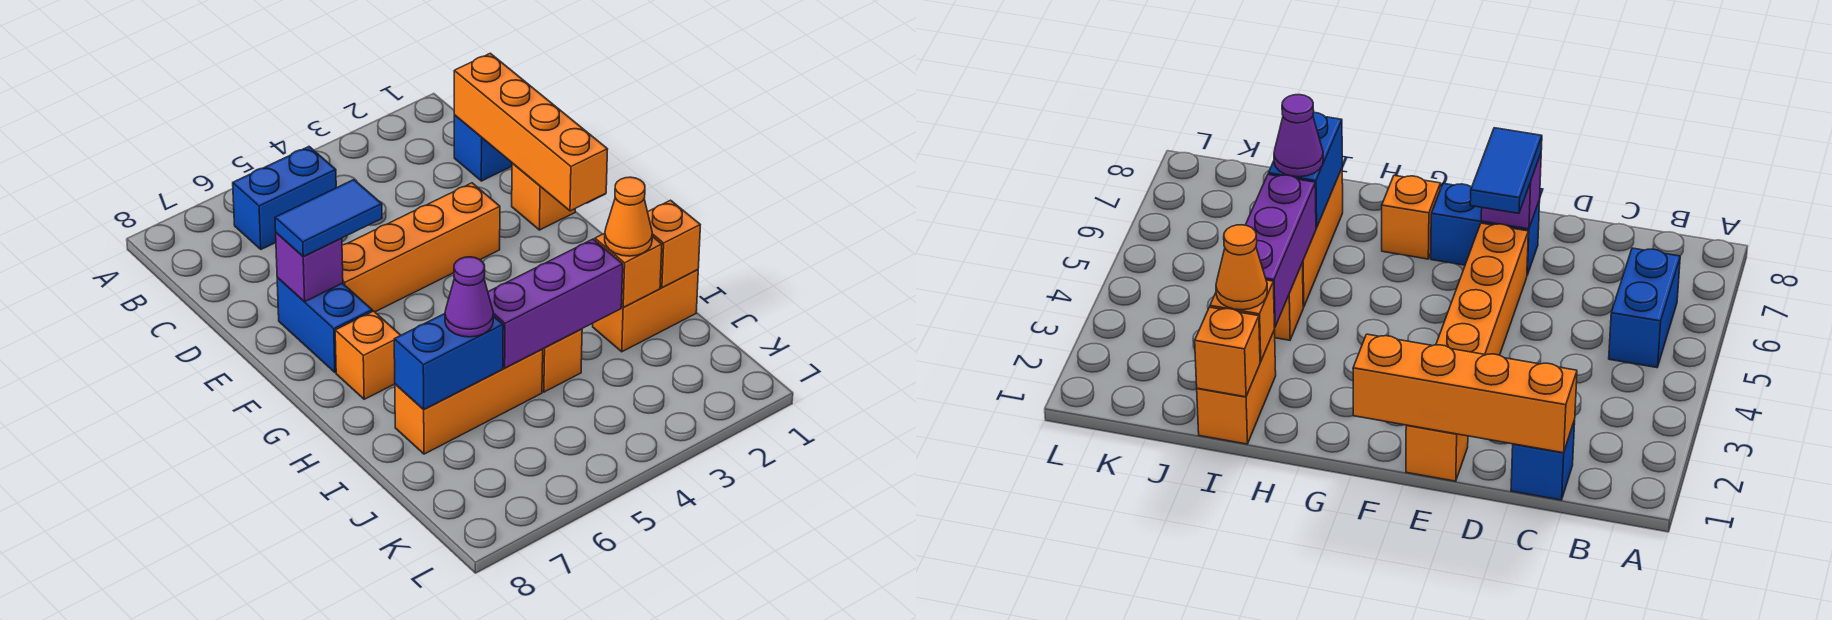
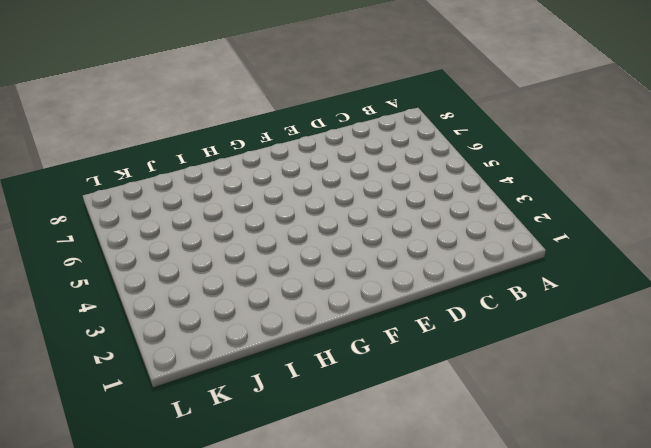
none -> blue brick B5:B6 level 1
none -> blue brick C1 level 1
none -> orange brick E1 level 1

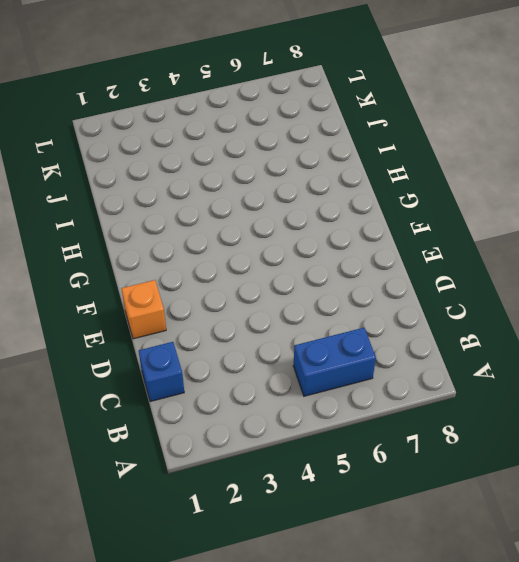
none -> orange brick E3:E6 level 1
none -> blue brick E7:F7 level 1
none -> orange brick G7 level 1

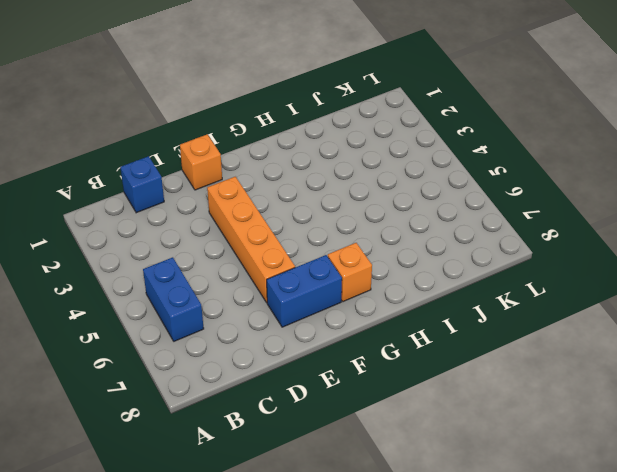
none -> orange brick I1:I2 level 1
none -> orange brick I4 level 1
none -> orange brick I5:I7 level 1

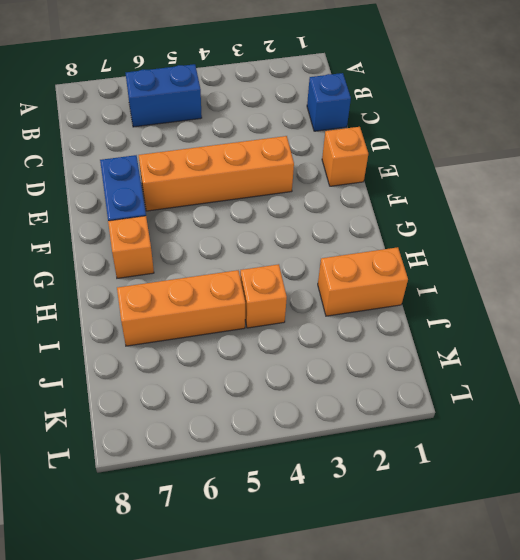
none -> orange brick C1:F1 level 2
none -> purple brick E7 level 2
none -> orange brick I1 level 2

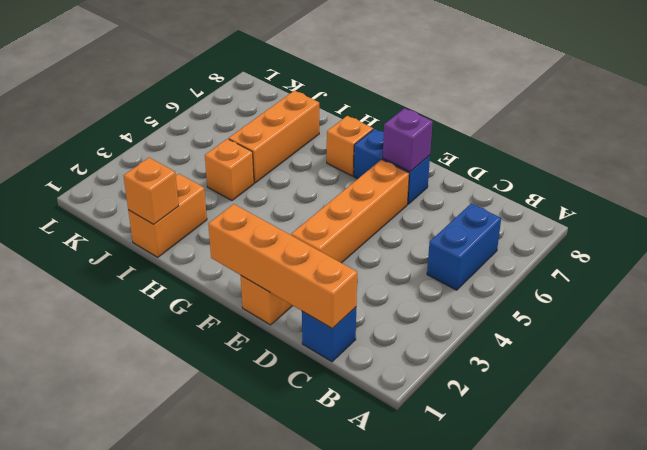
none -> orange brick I2 level 2
none -> purple brick I3:I5 level 2
none -> blue brick I6:I7 level 2

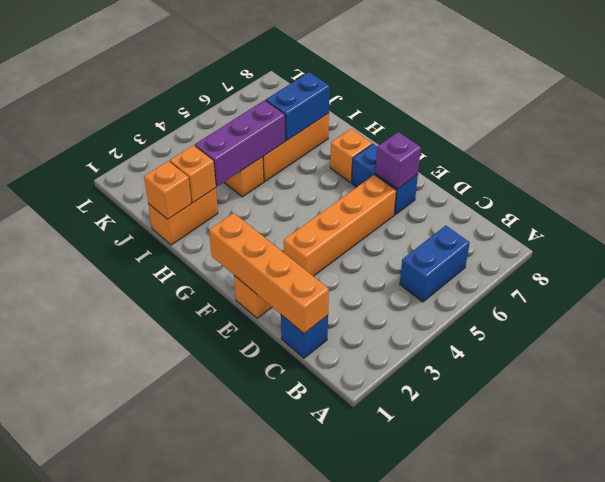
none -> blue tile E6:E7 level 3
none -> orange cone I2 level 3
none -> purple cone I6 level 3

